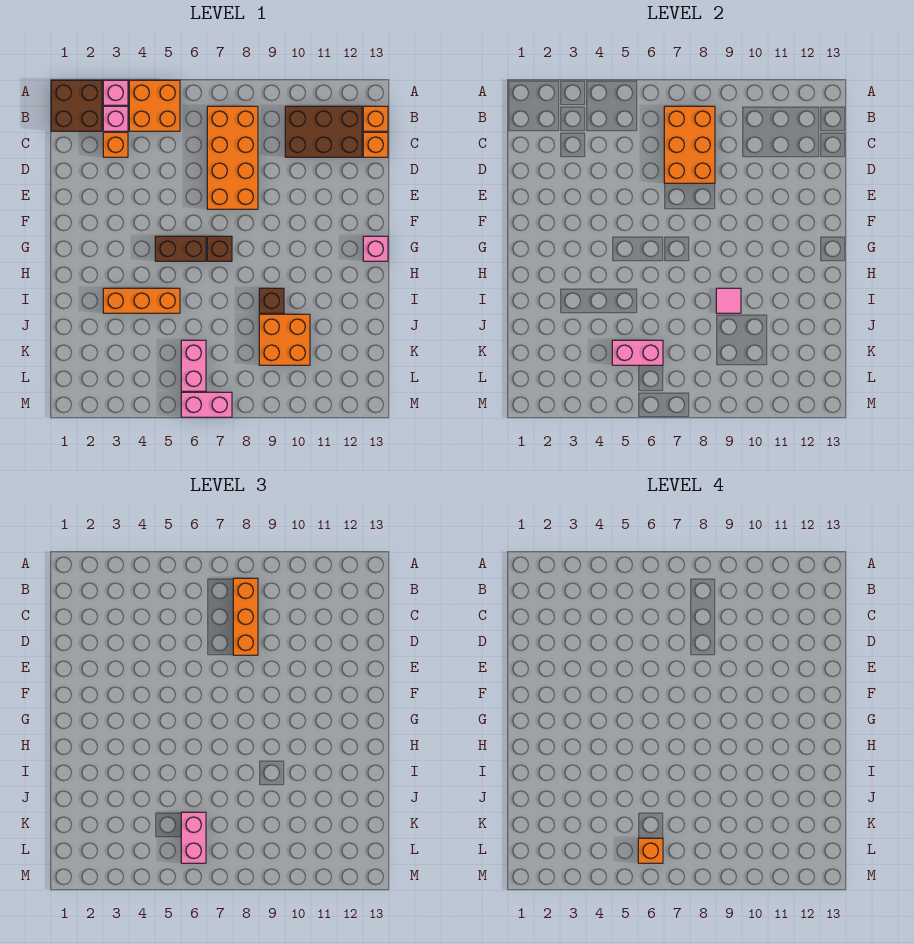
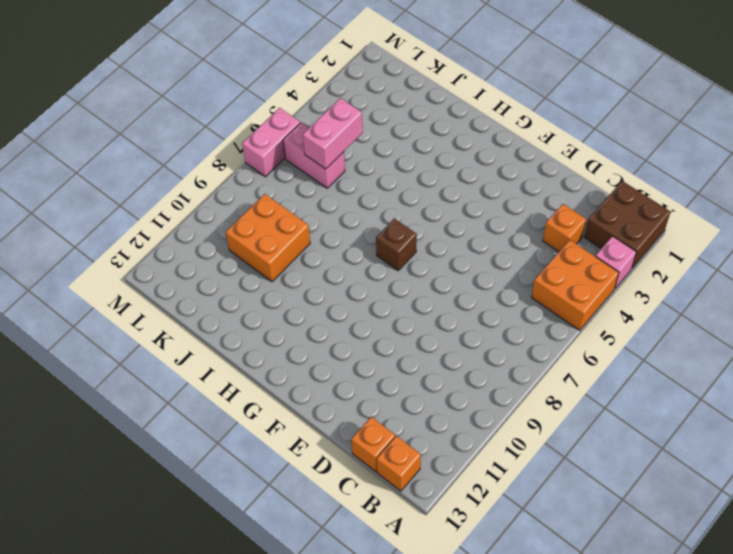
none -> pink brick B3 level 1
none -> orange brick B7:E8 level 1
none -> brown brick B10:C12 level 1

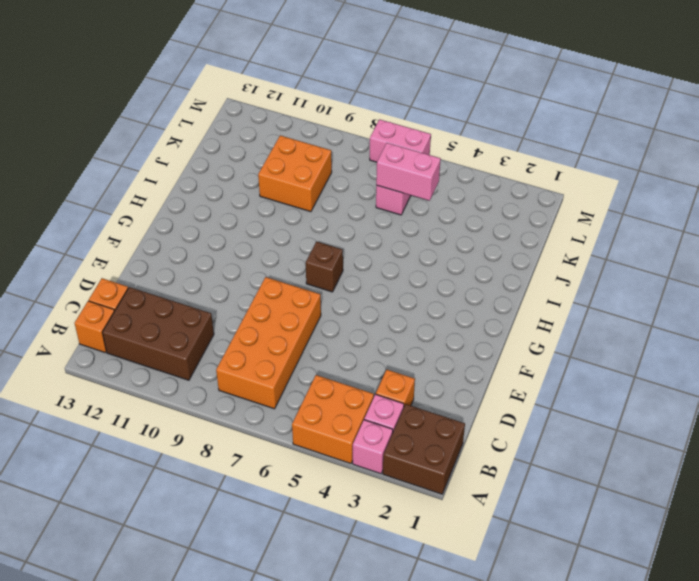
none -> brown brick G5:G6 level 1
none -> pink brick G13 level 1
none -> orange brick I3:I5 level 1

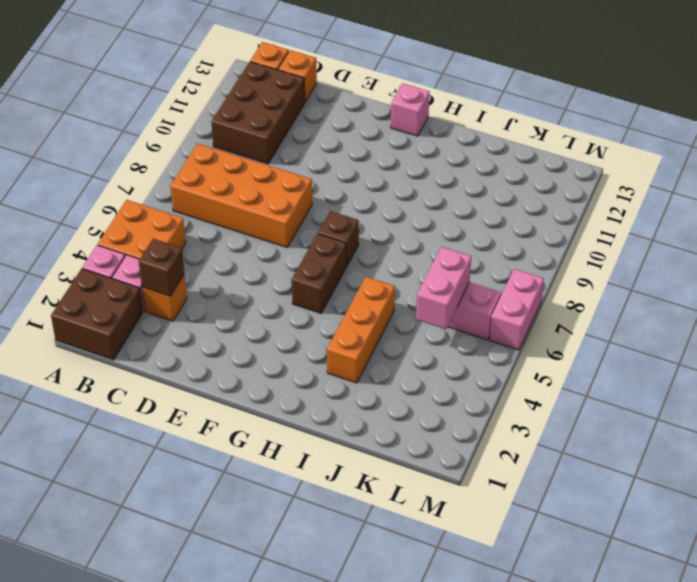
brown brick C3 level 2 -> brown brick I9 level 1
none -> orange brick J9:K10 level 1
none -> orange brick B7:D8 level 2
none -> pink tile I9 level 2

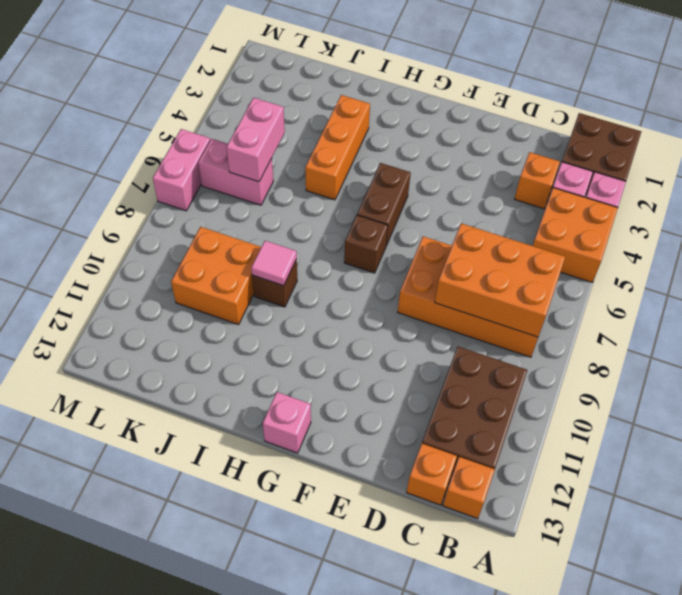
none -> orange brick B8:D8 level 3
none -> pink brick K6:L6 level 3
none -> orange brick L6 level 4

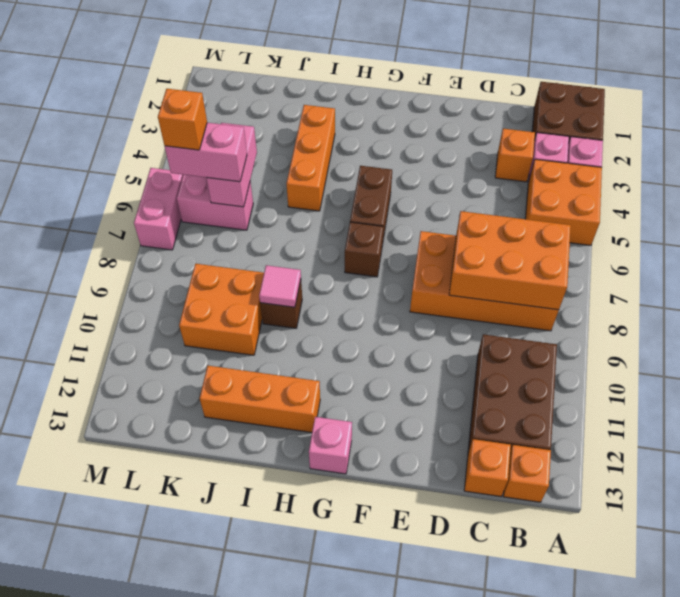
orange brick H12:J12 level 1 -> orange brick B8:D8 level 3

